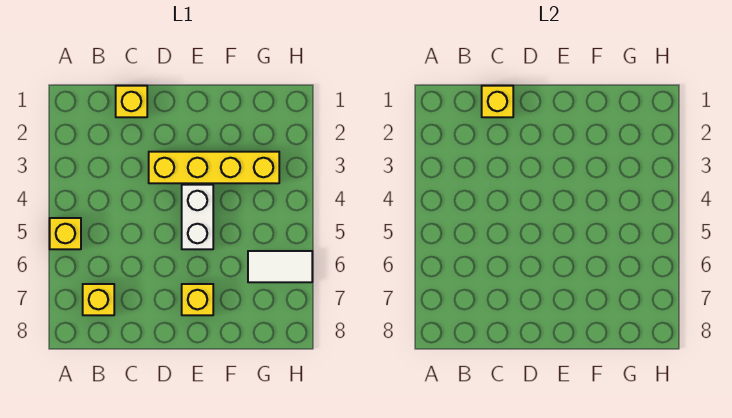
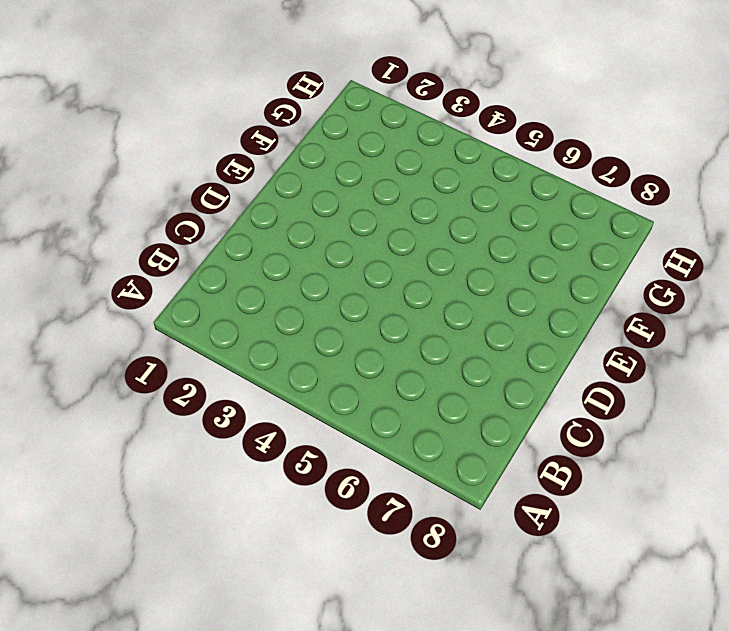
none -> yellow brick A5 level 1
none -> yellow brick B7 level 1

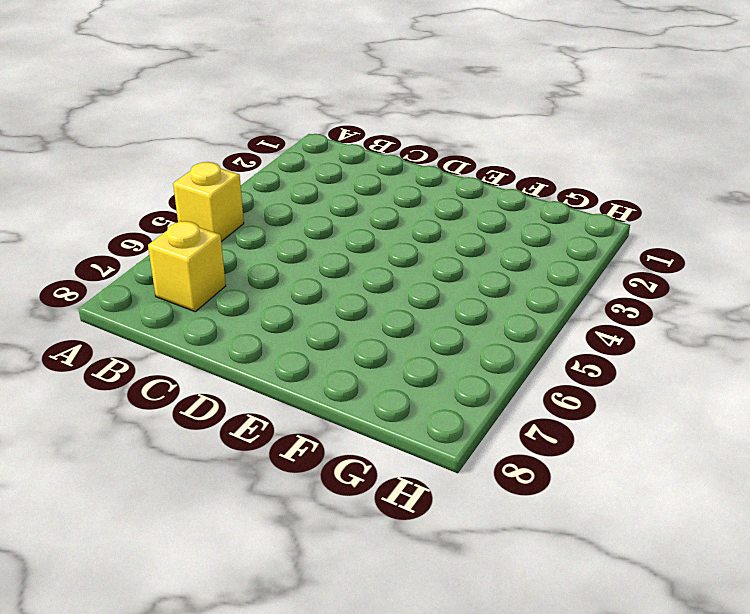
none -> yellow brick C1 level 1
none -> yellow brick D3:G3 level 1

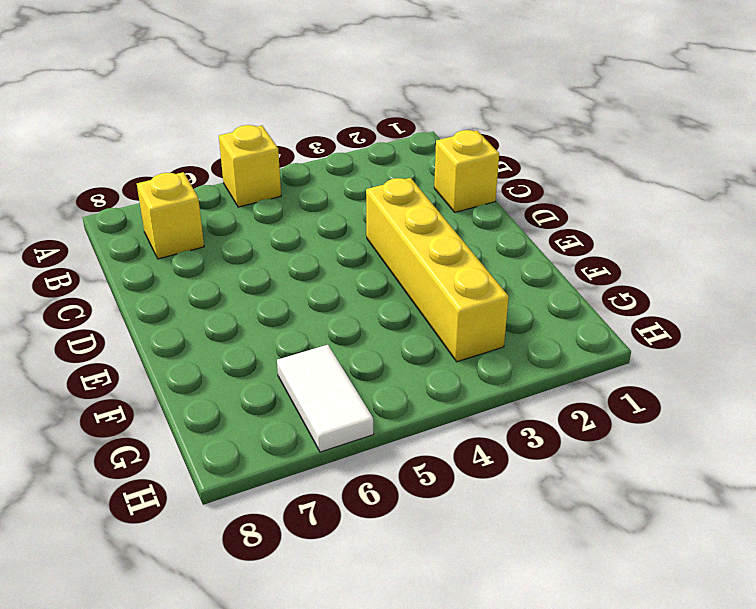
none -> white brick E4:E5 level 1
none -> yellow brick E7 level 1

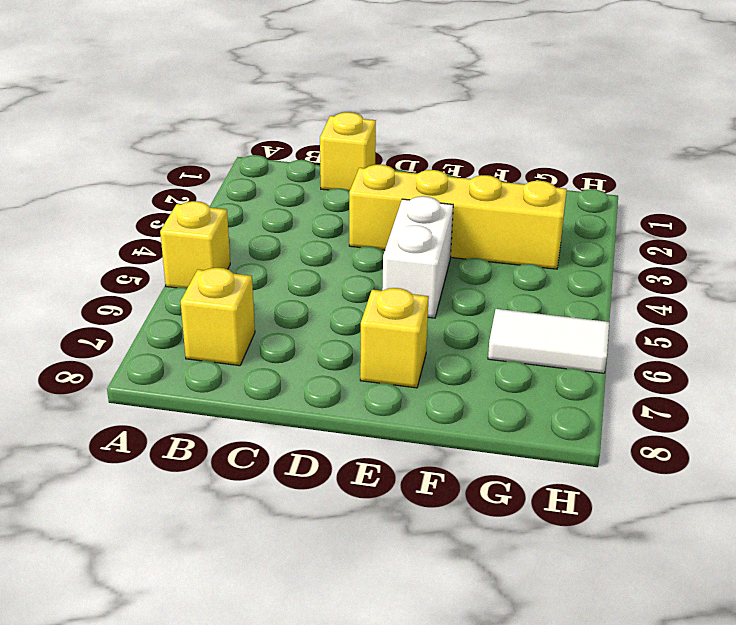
none -> yellow brick C1 level 2

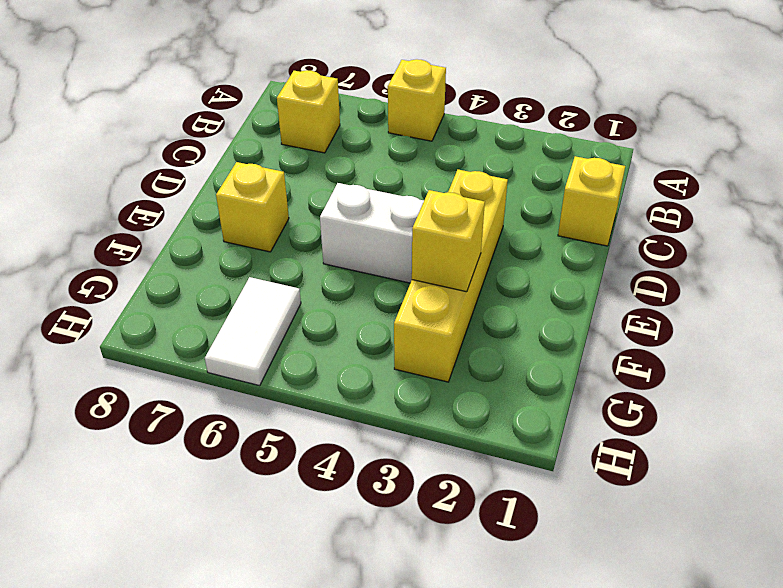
yellow brick F3 level 2 -> yellow brick C1 level 2

